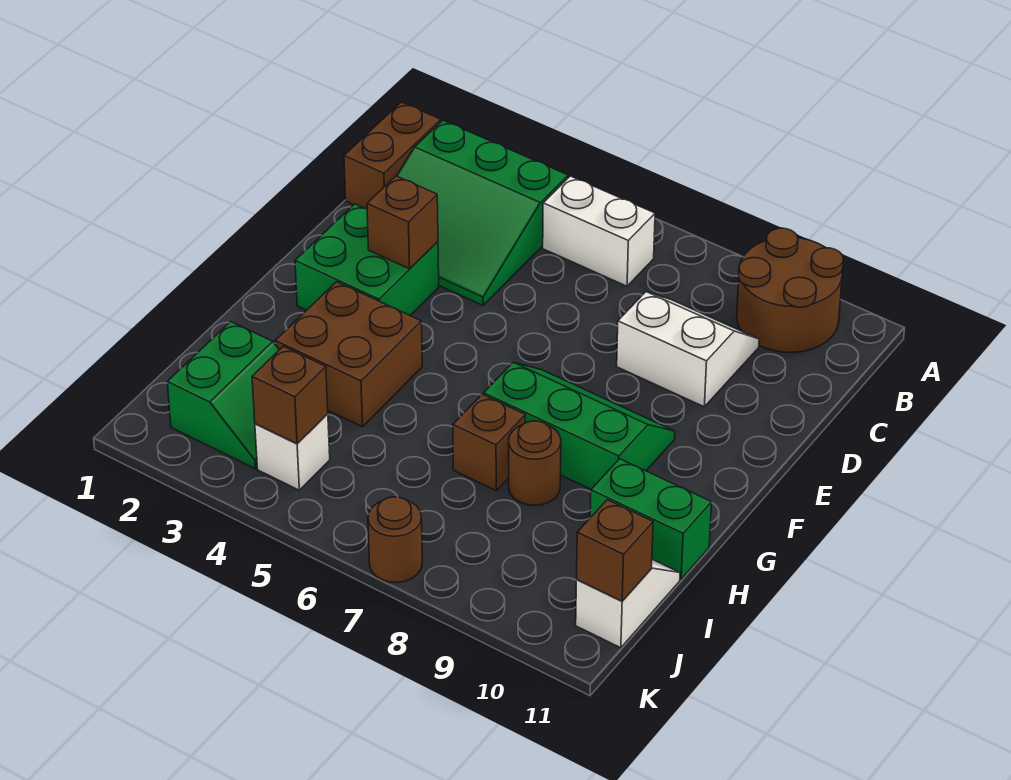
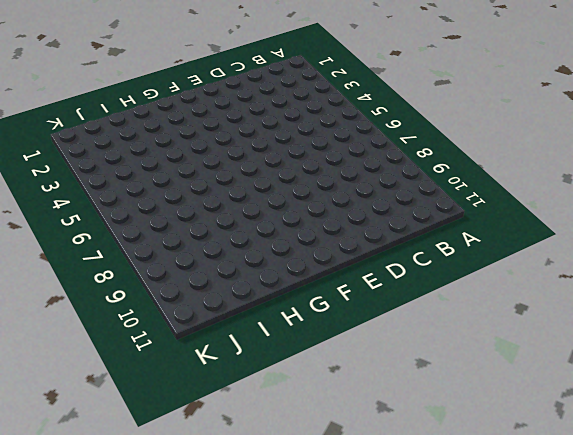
none -> brown round brick A9:B10 level 1
none -> brown brick B1:C1 level 1
none -> green slope B2:D4 level 1 top B

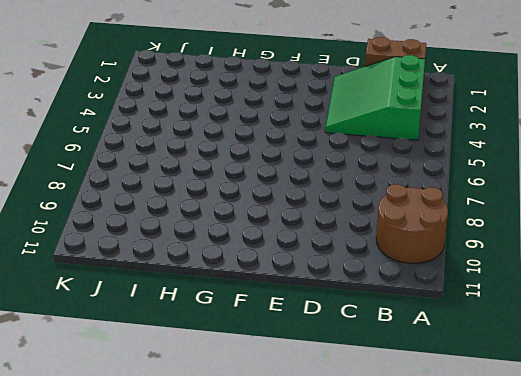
none -> white brick B5:B6 level 1
none -> white slope C8:D9 level 1 top D
none -> green brick E2:F3 level 1

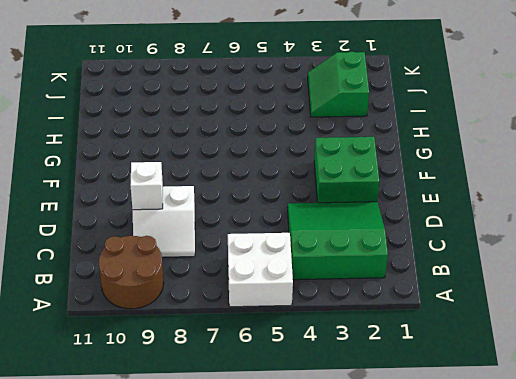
white brick A5:B6 level 1 -> white brick B5:B6 level 1
white brick D9 level 2 -> white brick J4 level 1
none -> brown brick B1:C1 level 1
none -> green slope F7:G9 level 1 top G
none -> brown brick G3:H4 level 1

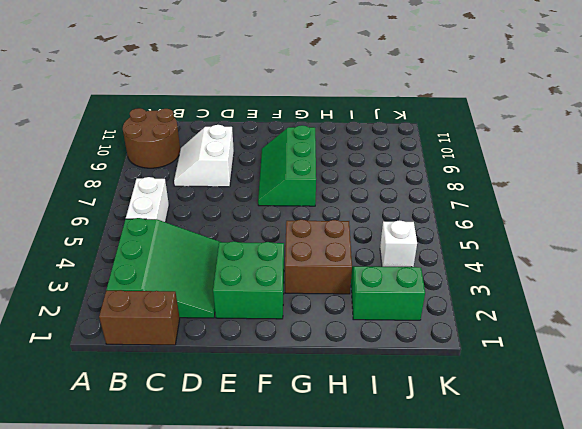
none -> brown brick H7 level 1
none -> brown round brick H8 level 1
none -> green brick H10:H11 level 1

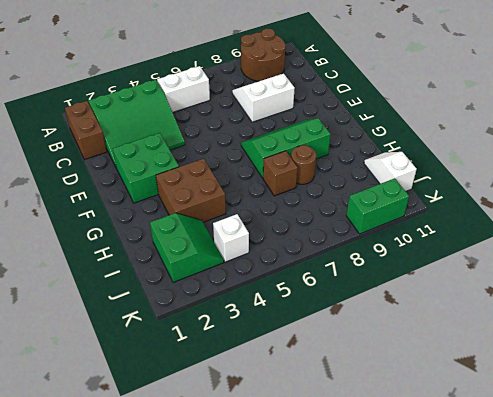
green brick K9:K10 level 1 -> green brick H10:H11 level 1
none -> brown round brick K7 level 1
none -> brown brick E3 level 2
none -> brown brick J4 level 2

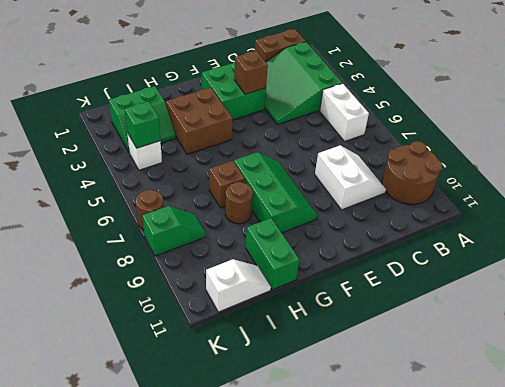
green brick J4 level 2 -> brown brick J4 level 2
green slope J8:K8 level 1 top K -> none
none -> brown brick J11 level 2

